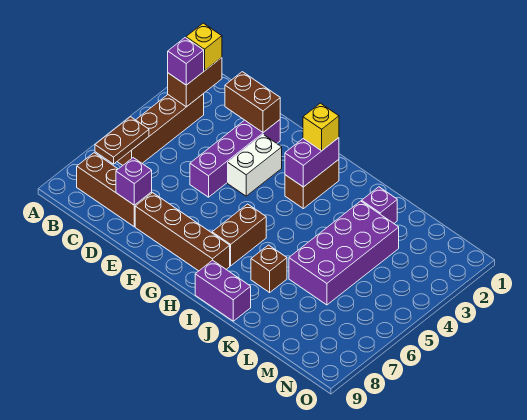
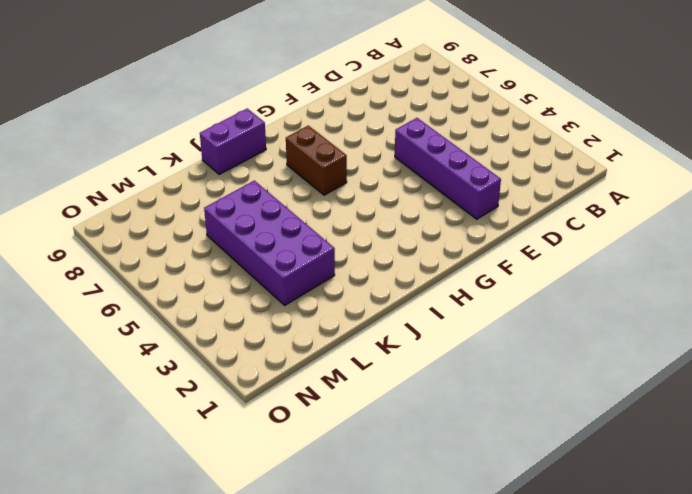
none -> brown brick B3:B6 level 1
none -> brown brick B8:D8 level 1
none -> brown brick E8:H8 level 1

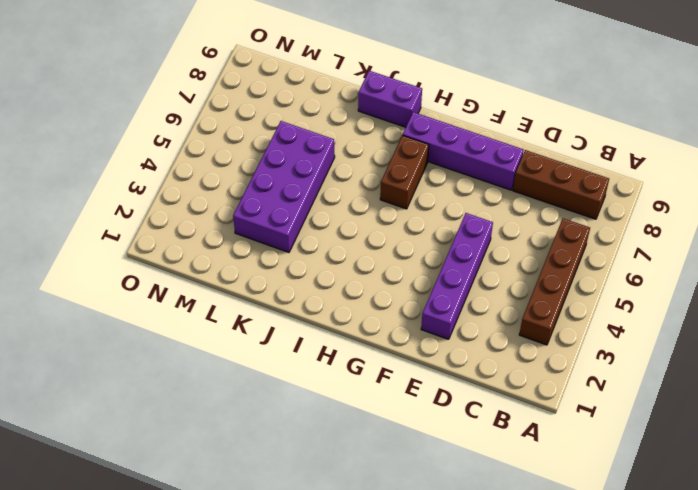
purple brick E8:H8 level 1 -> brown brick E8:H8 level 1
none -> white brick F3:F4 level 1
none -> brown brick H2:H3 level 1
none -> brown brick J7 level 1

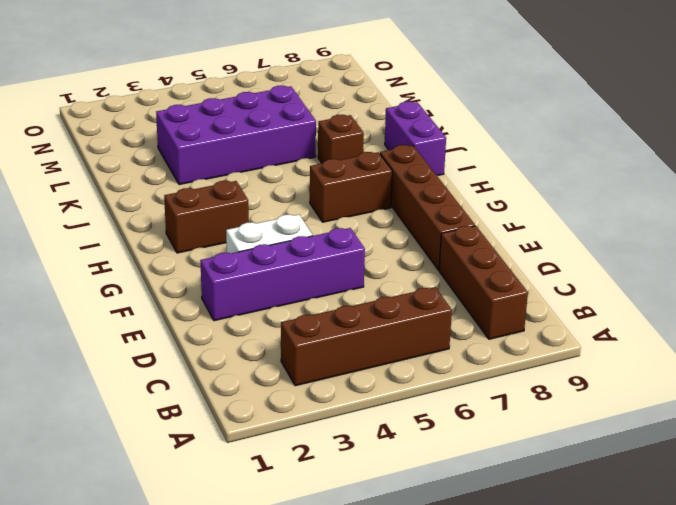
none -> purple brick K2 level 1
none -> brown brick B2:B3 level 2
none -> brown plate B6:B7 level 2

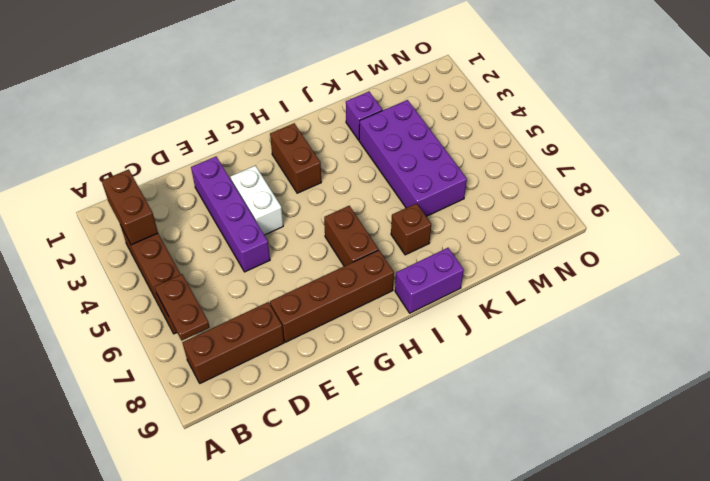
none -> brown brick D2:E2 level 2
none -> purple brick D8 level 2
none -> purple brick H2:H3 level 2

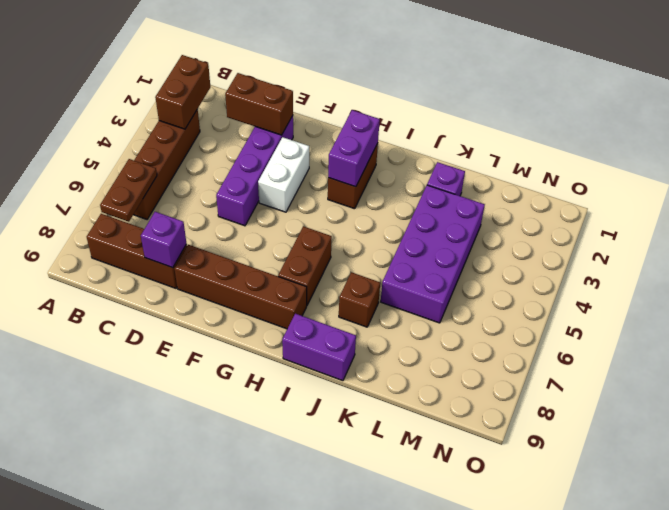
none -> yellow brick B2 level 3
none -> purple brick B3 level 3
none -> yellow brick H2 level 3

